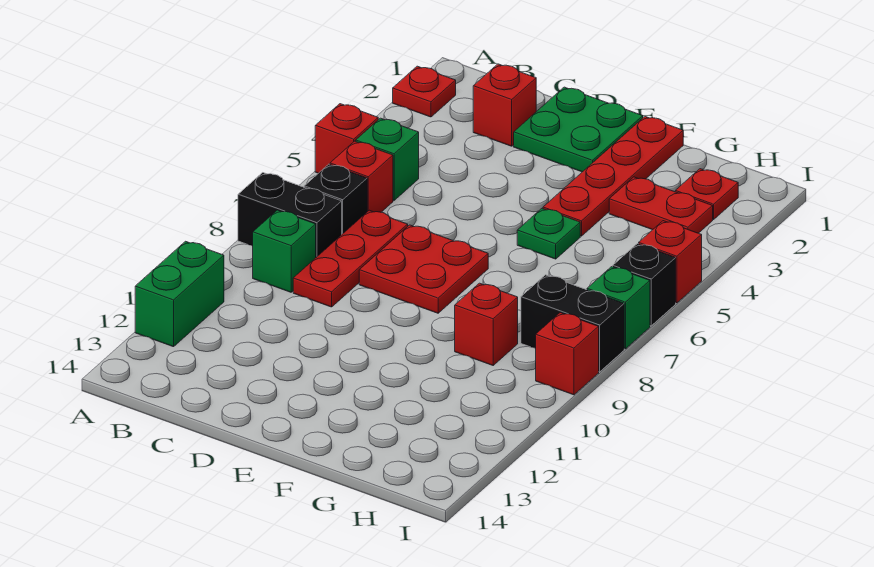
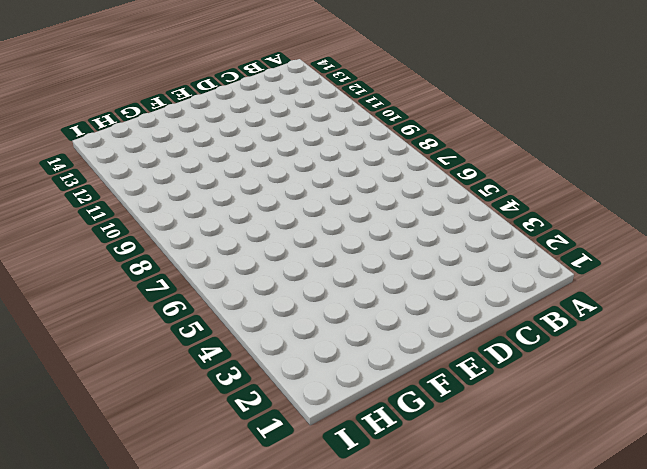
none -> red plate A2 level 1
none -> red brick A5 level 1
none -> black brick A8:B8 level 1

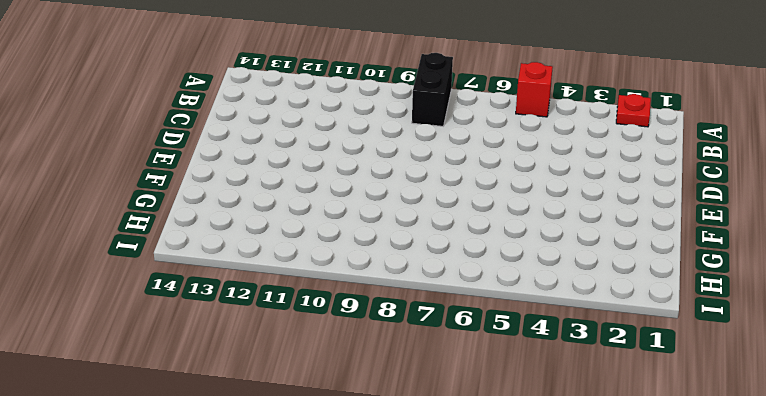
none -> green brick A11:A12 level 1
none -> green brick B5 level 1
none -> red brick B6 level 1

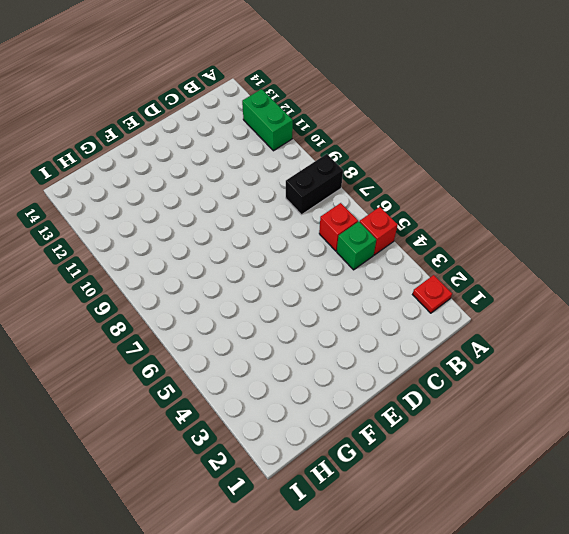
none -> black brick B7 level 1
none -> green brick B9 level 1
none -> red brick C2 level 1

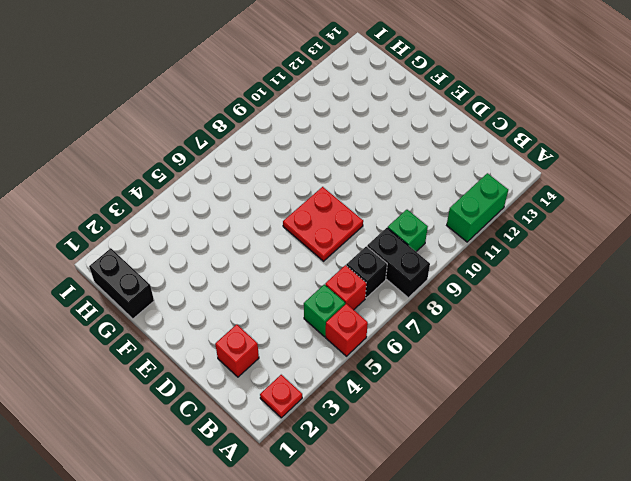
black brick G1:H1 level 1 -> black brick H8:I8 level 1
none -> red plate C7:C9 level 1
none -> green plate D1:E2 level 1
none -> red plate F1:F4 level 1

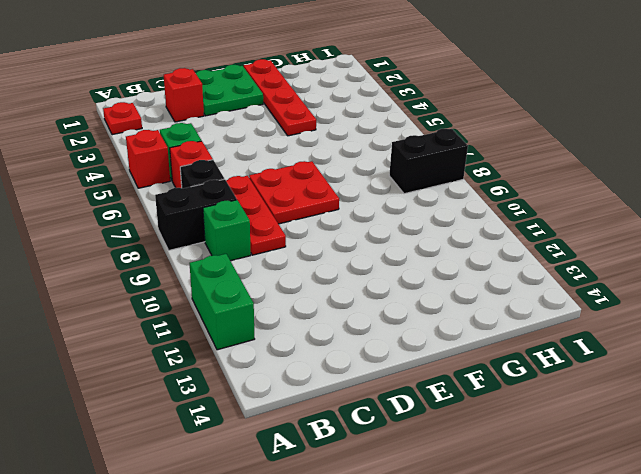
none -> green plate F5 level 1
none -> red plate G3:H3 level 1
none -> red brick G9 level 1

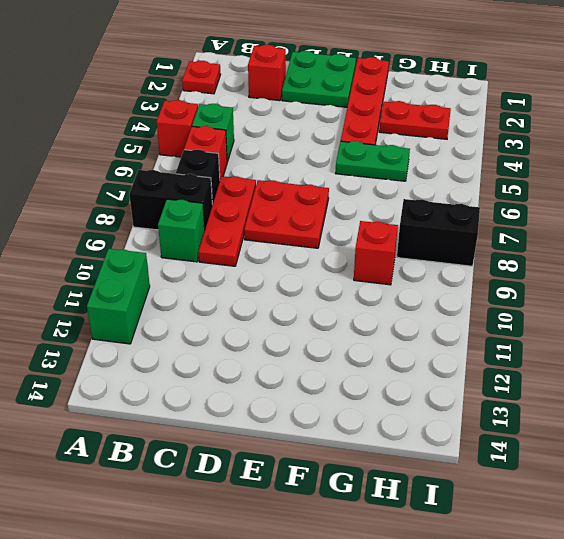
green plate F5:G5 level 1 -> green plate F5 level 1
none -> red plate H2 level 1
none -> red brick I5 level 1
none -> black brick I6 level 1

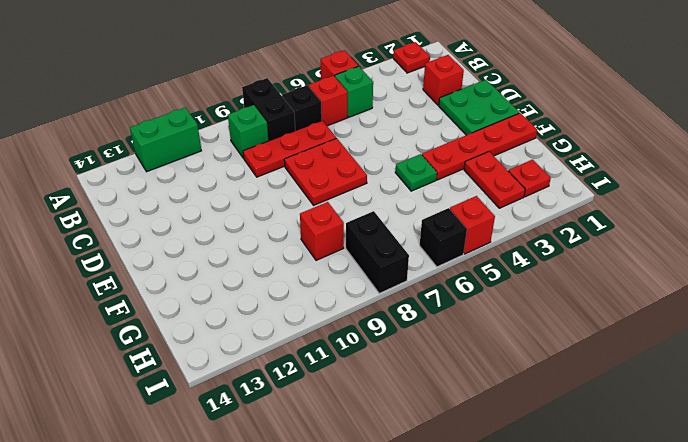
none -> green brick I7 level 1
none -> red brick I9 level 1

